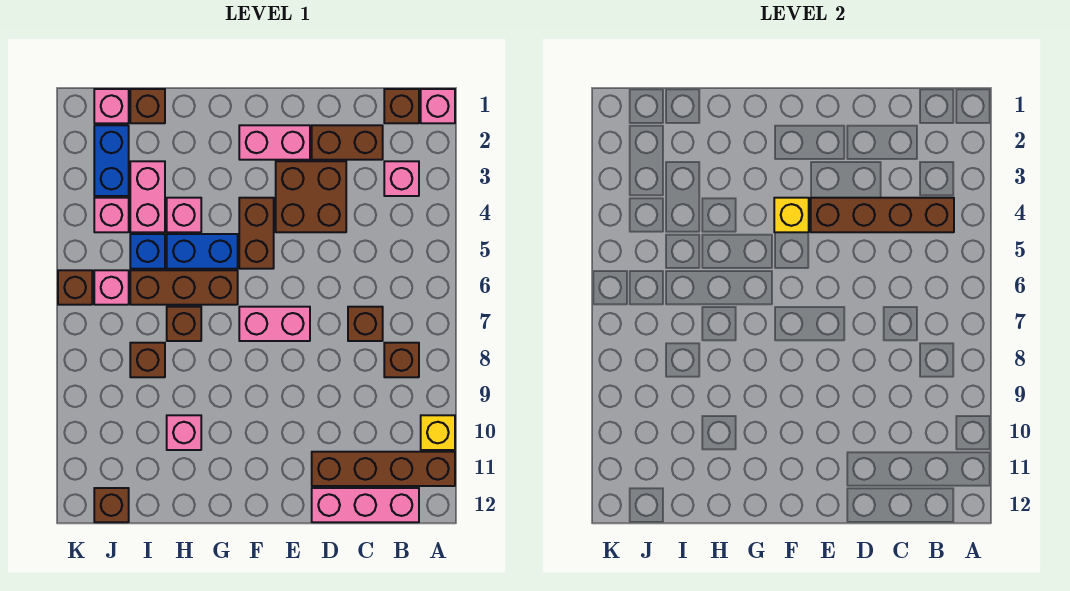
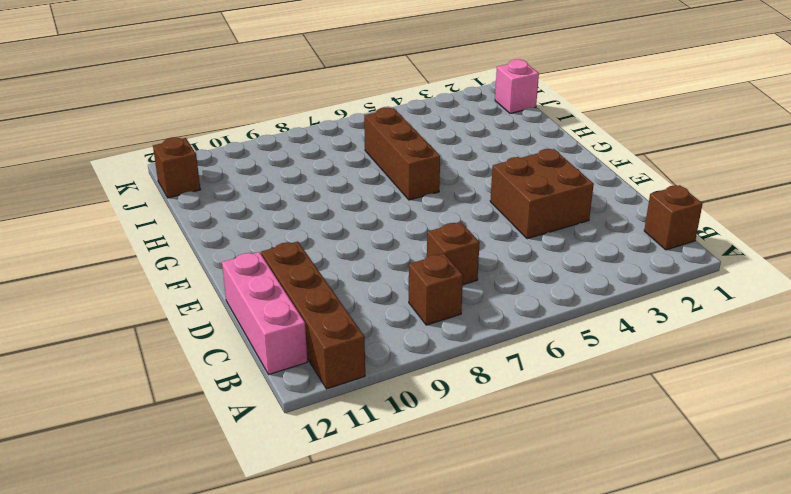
none -> pink brick A1 level 1
none -> yellow brick A10 level 1
none -> pink brick B3 level 1
none -> brown brick C2:D2 level 1

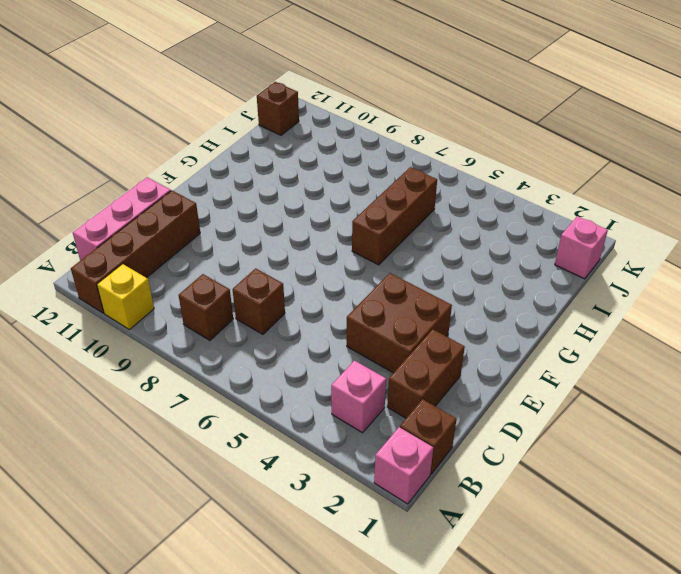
none -> pink brick E2:F2 level 1
none -> pink brick E7:F7 level 1
none -> brown brick F4:F5 level 1
none -> blue brick G5:H5 level 1

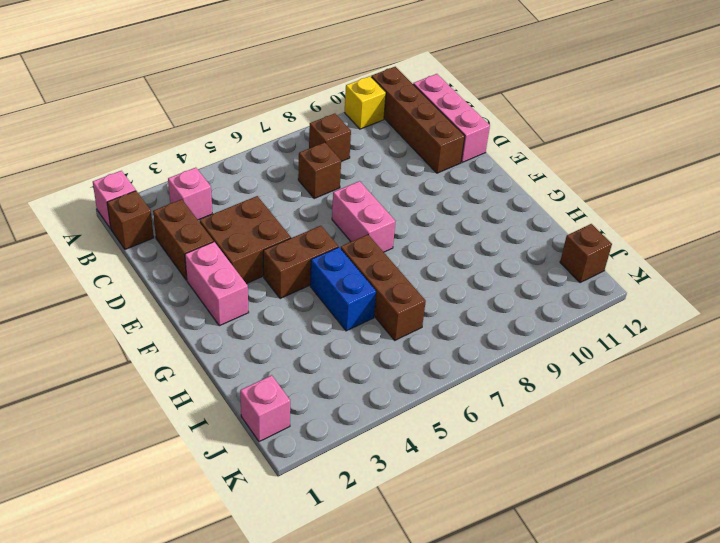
none -> pink brick H4 level 1
none -> brown brick H7 level 1
none -> pink brick H10 level 1
none -> brown brick I1 level 1

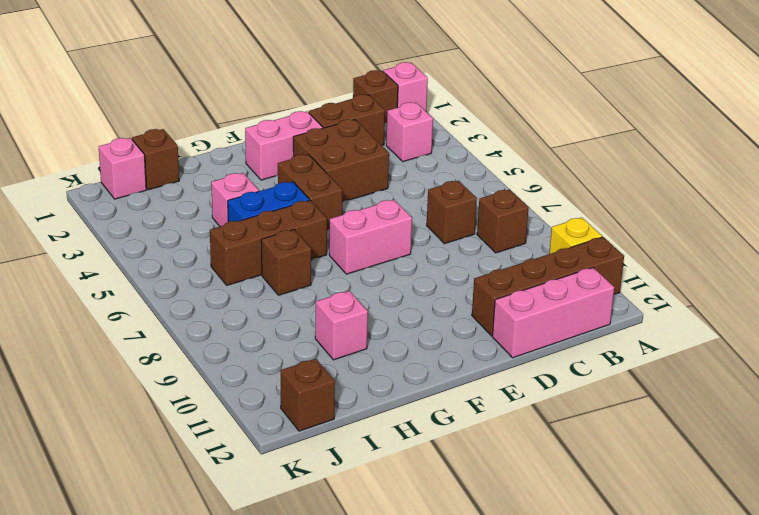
none -> pink brick I3:I4 level 1
none -> blue brick I5 level 1
none -> brown brick I8 level 1
none -> blue brick J2:J3 level 1

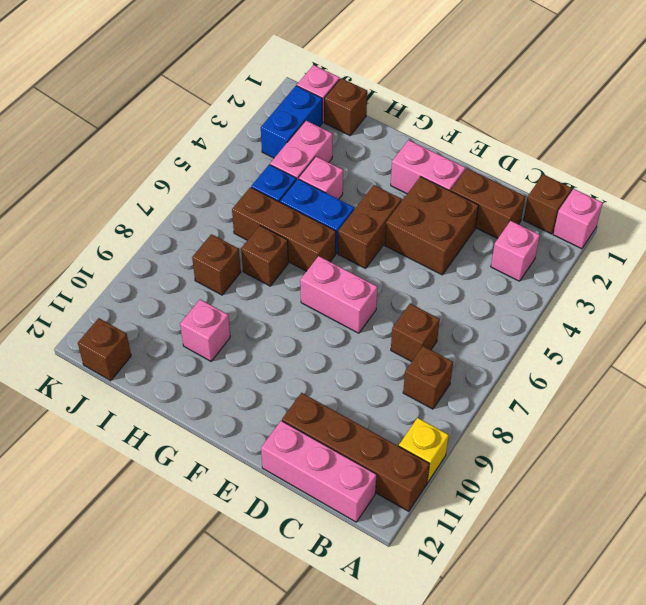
none -> pink brick J4 level 1
none -> pink brick J6 level 1
none -> brown brick K6 level 1
none -> brown brick B4:E4 level 2

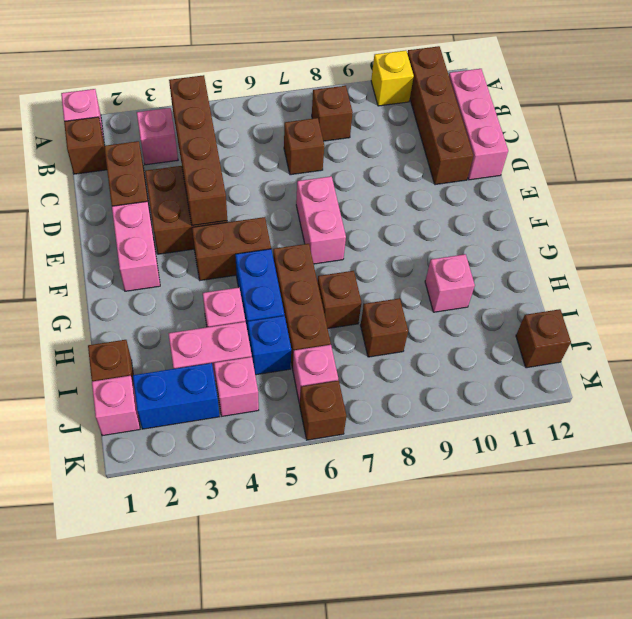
none -> yellow brick F4 level 2

